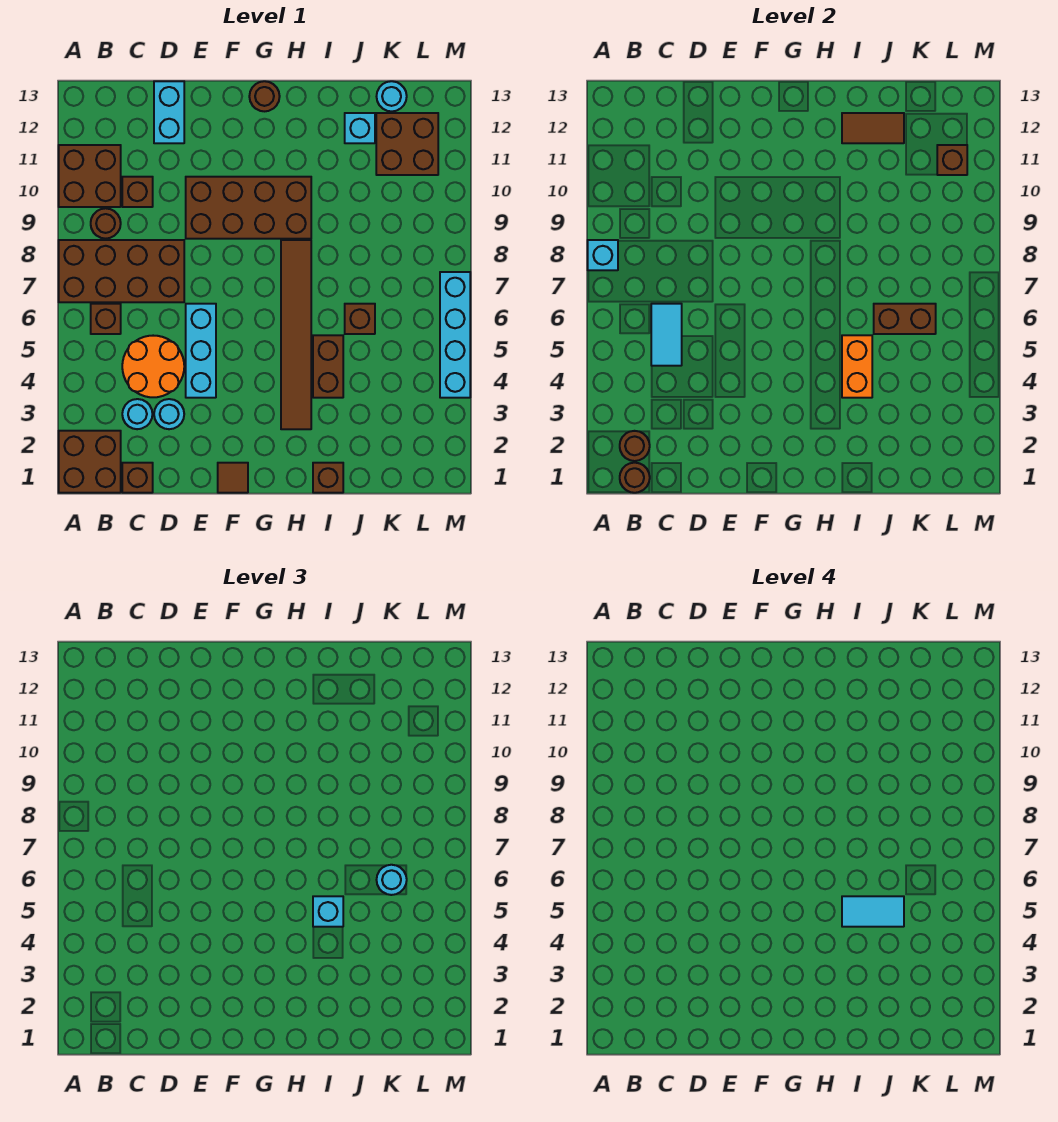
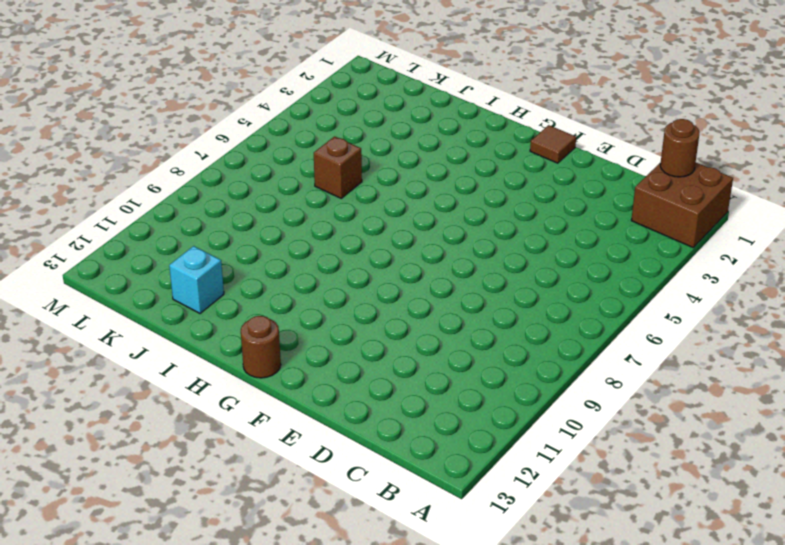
none -> brown brick A7:D8 level 1
none -> brown brick A10:B11 level 1
none -> brown brick B6 level 1
none -> brown round brick B9 level 1

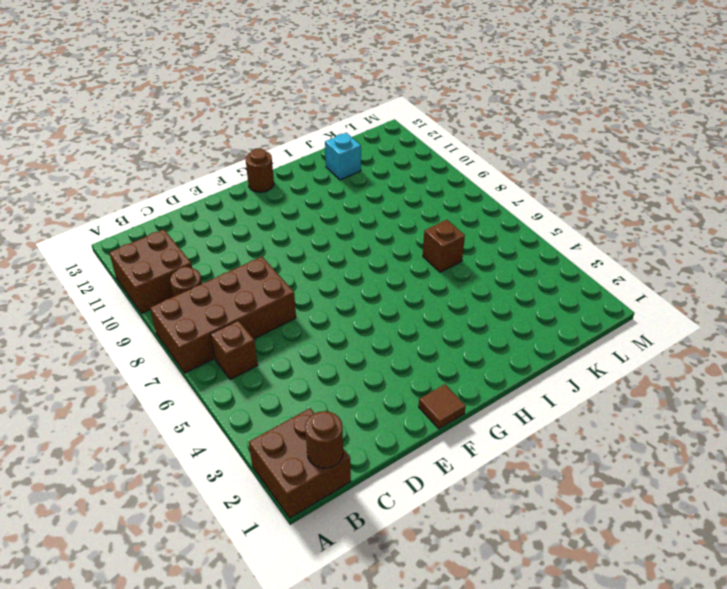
none -> brown brick C1 level 1
none -> cyan round brick C3 level 1
none -> orange round brick C4:D5 level 1
none -> brown brick C10 level 1

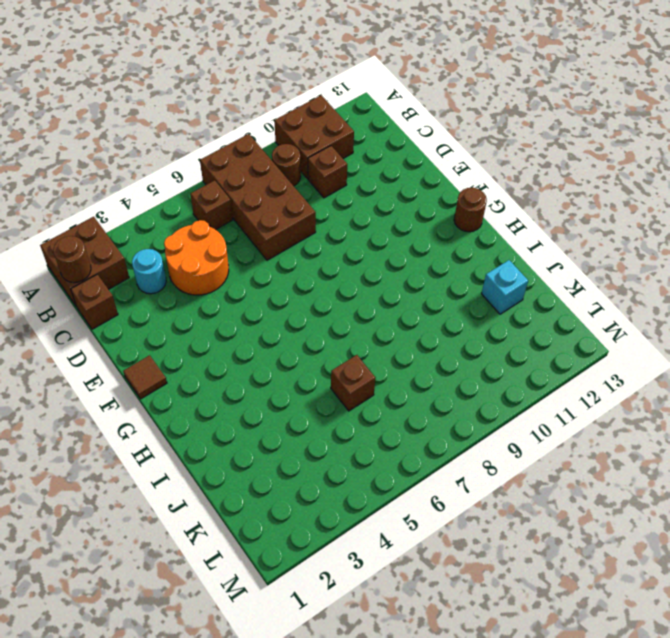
none -> cyan round brick D3 level 1
none -> cyan brick D12:D13 level 1
none -> cyan brick E4:E6 level 1
none -> brown brick E9:H10 level 1

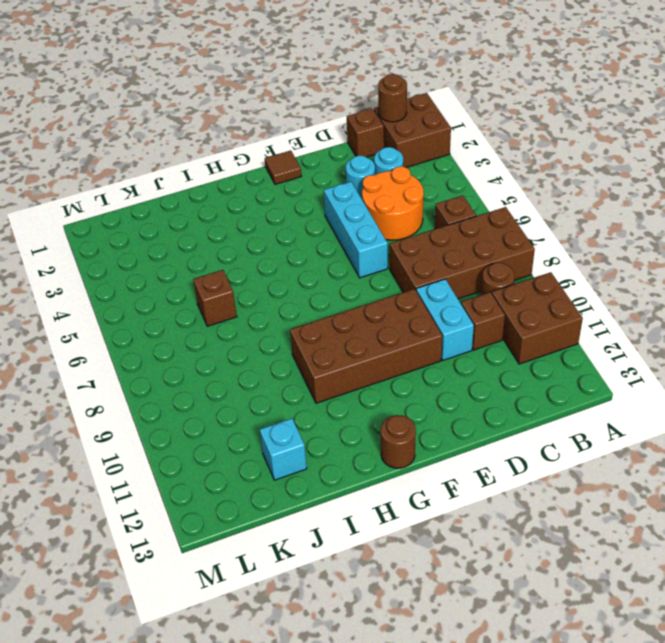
cyan brick D9:D10 level 1 -> cyan brick D12:D13 level 1
none -> brown tile H3:H8 level 1
none -> brown brick I1 level 1
none -> brown brick I4:I5 level 1
none -> brown brick K11:L12 level 1

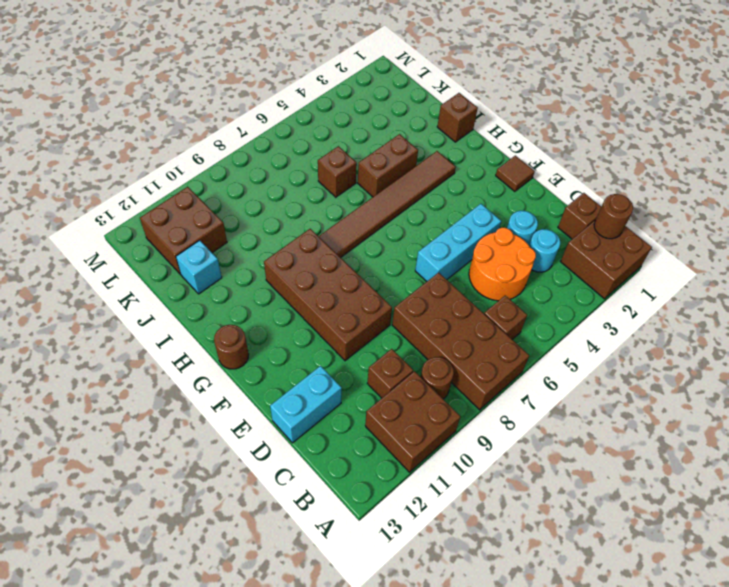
none -> cyan round brick K13 level 1
none -> cyan brick M4:M7 level 1
none -> cyan brick A8 level 2
none -> brown round brick B2 level 2

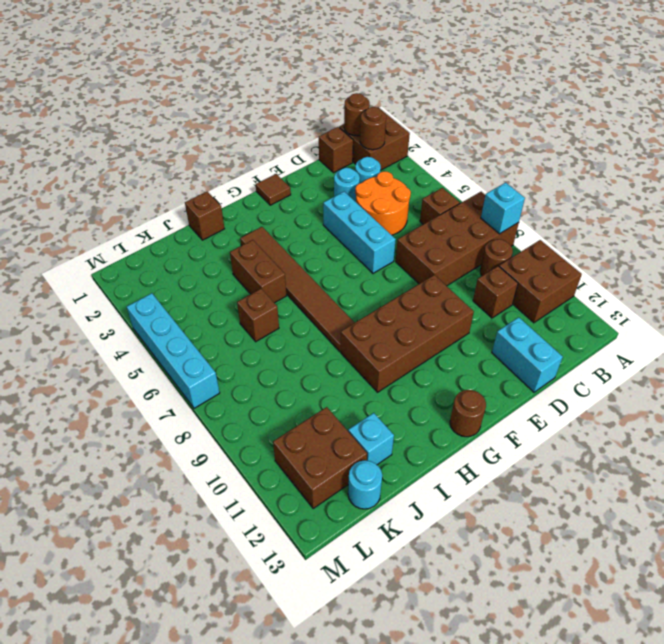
none -> cyan tile C5:C6 level 2
none -> orange brick I4:I5 level 2
none -> brown tile I12:J12 level 2
none -> brown brick J6:K6 level 2

